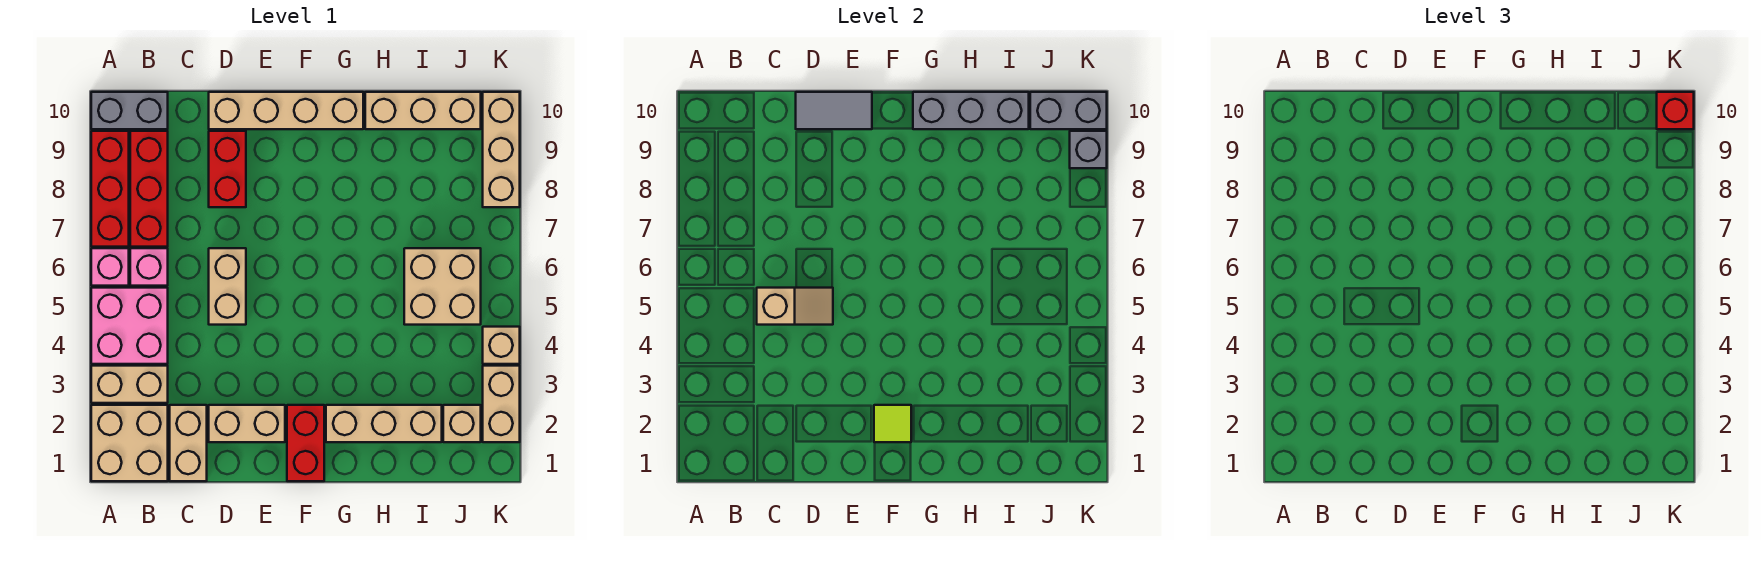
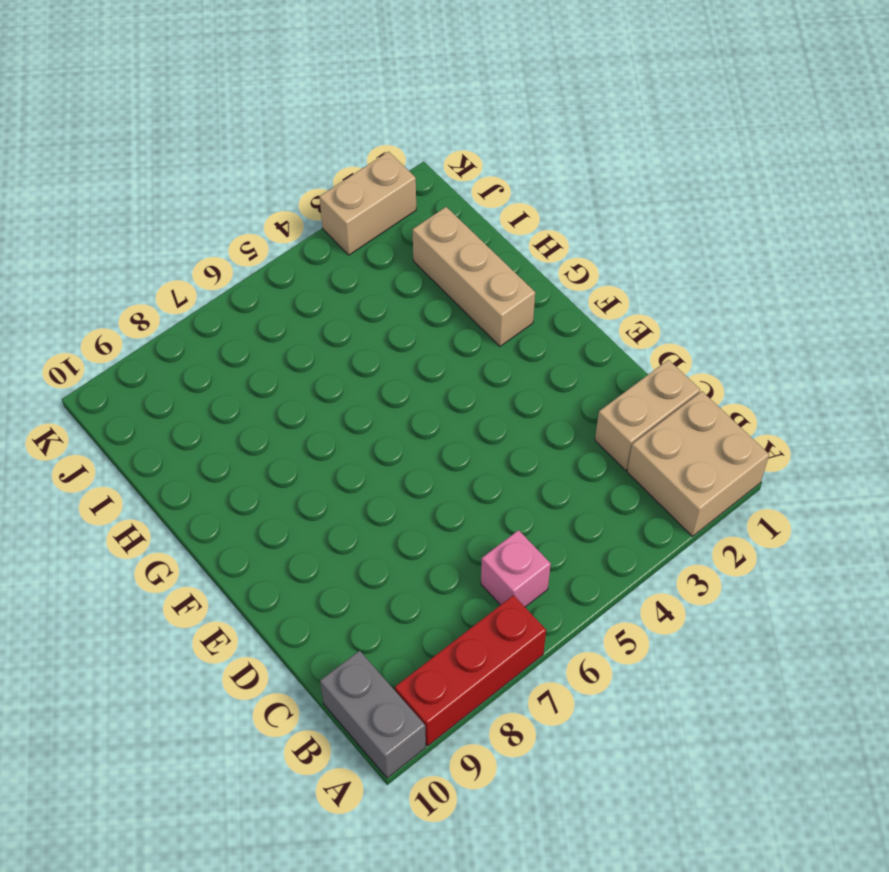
none -> tan brick A3:B3 level 1
none -> pink brick A4:B5 level 1
none -> pink brick A6 level 1

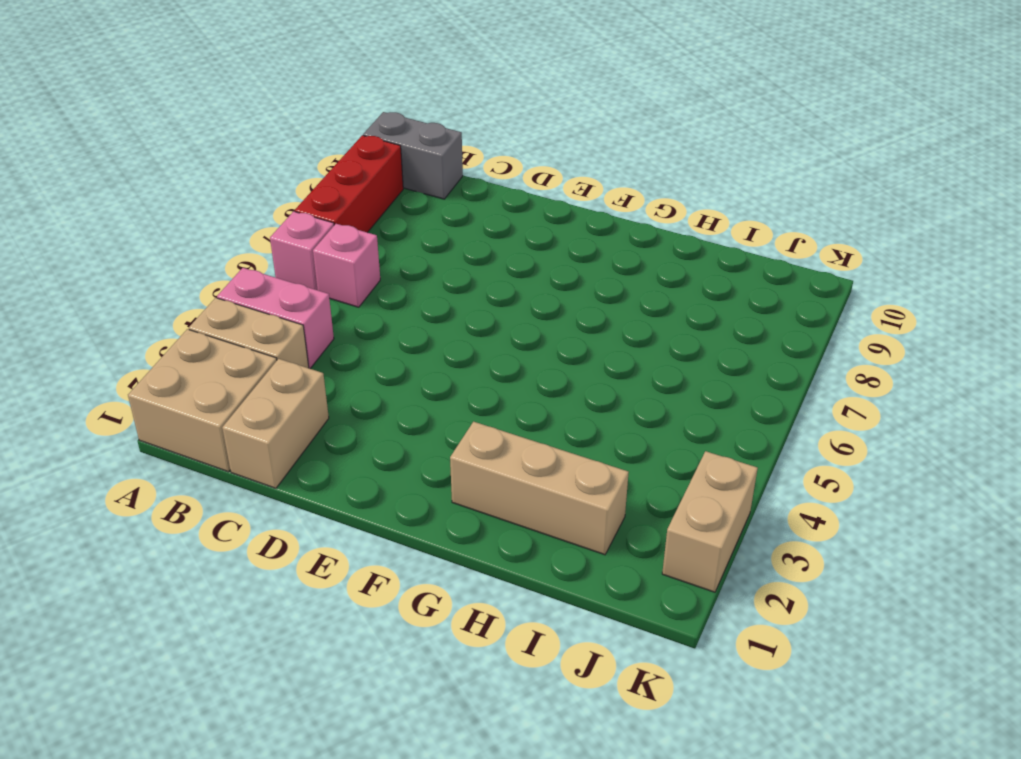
pink brick A4:B4 level 1 -> pink brick A4:B5 level 1
none -> red brick B7:B9 level 1
none -> tan brick D2:E2 level 1
none -> tan brick D5:D6 level 1

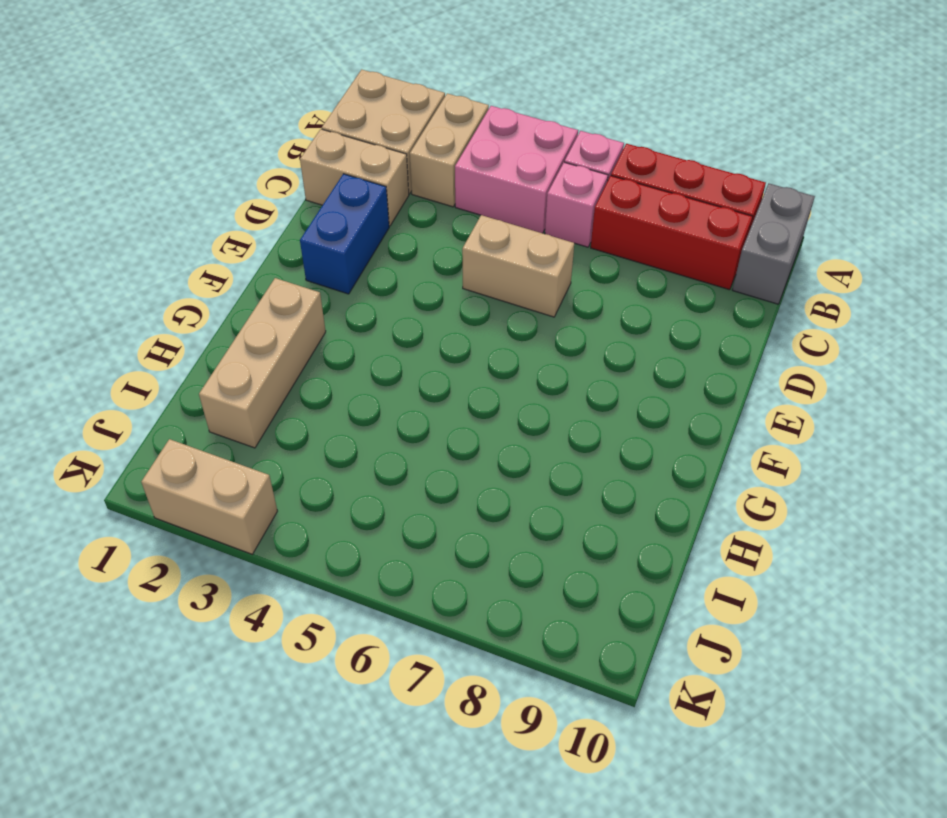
blue brick D2:E2 level 1 -> tan brick D2:E2 level 1
none -> red brick D8:D9 level 1
none -> tan brick D10:G10 level 1
none -> red brick F1:F2 level 1

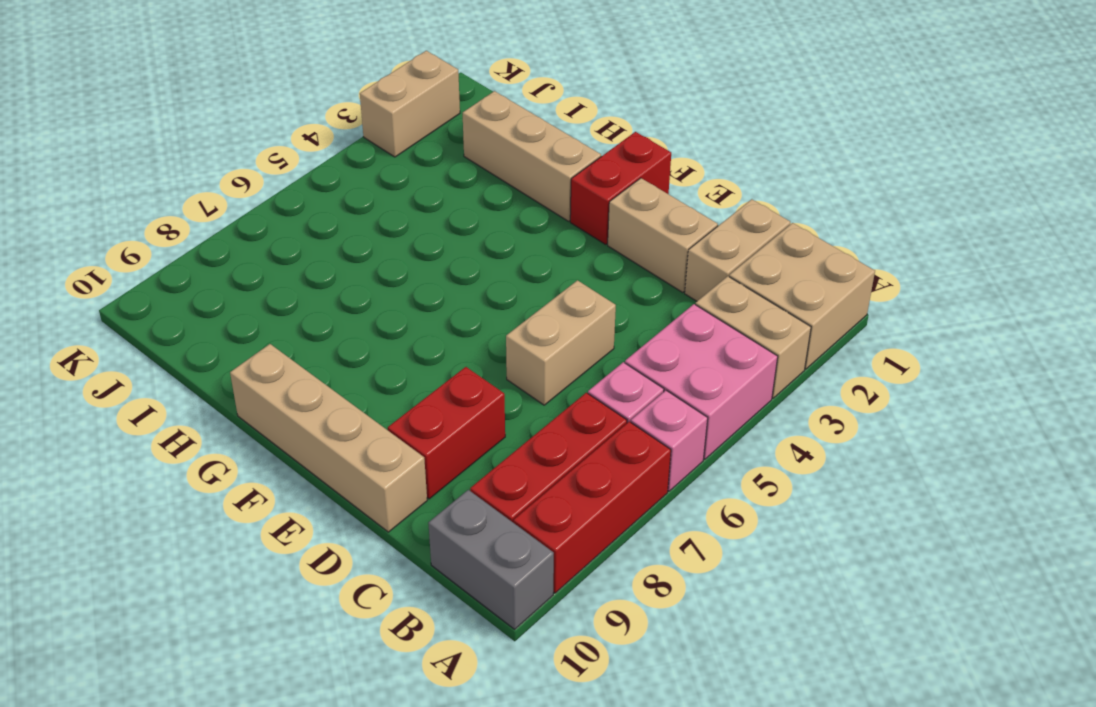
none -> tan brick H10:J10 level 1
none -> tan brick I5:J6 level 1
none -> tan brick J2 level 1

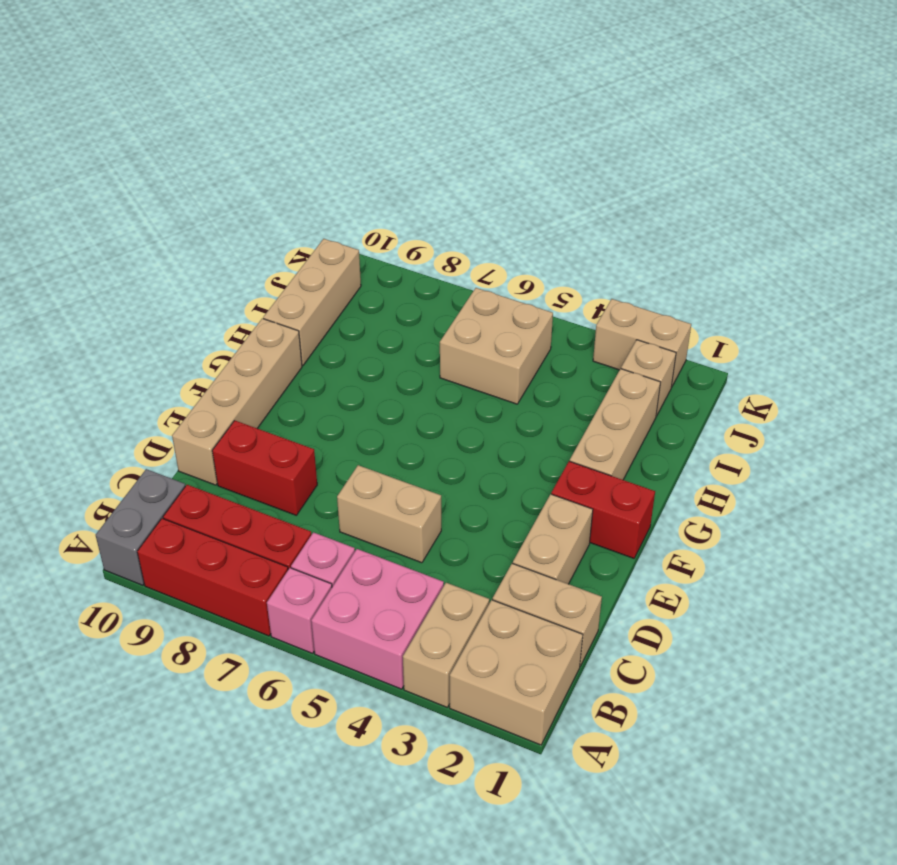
none -> tan brick K4 level 1
none -> tan brick K8:K10 level 1
none -> tan slope C5:D5 level 2 top C

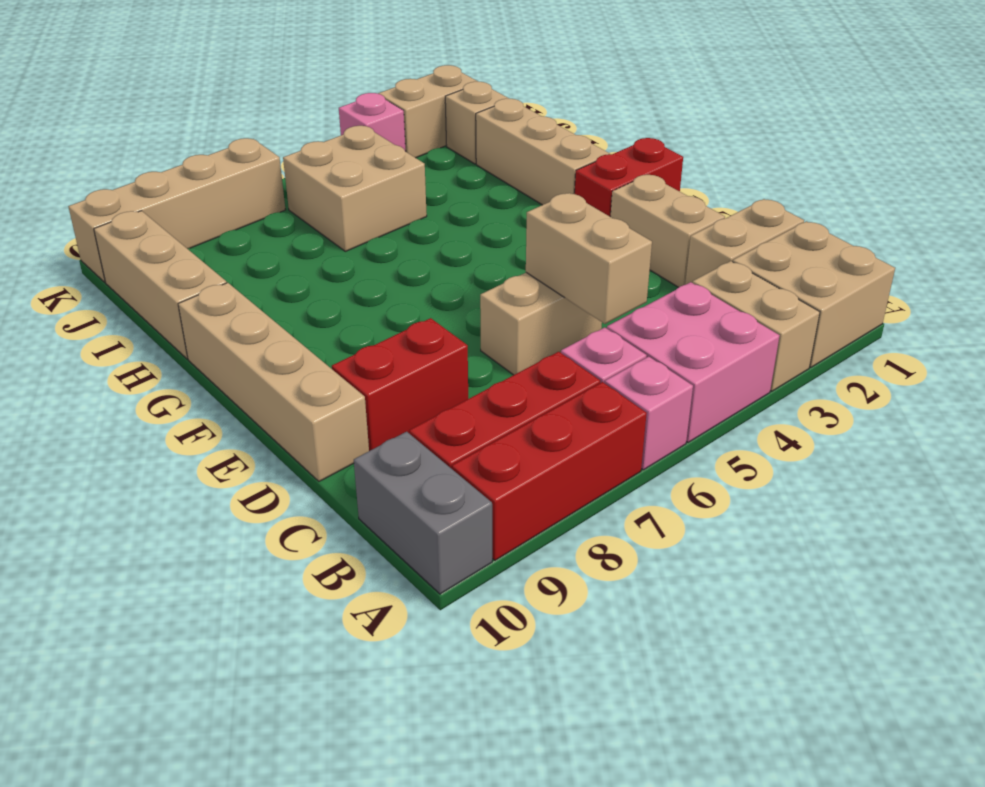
tan brick C5:D5 level 2 -> tan slope C5:D5 level 2 top C
pink brick K4 level 1 -> tan brick K4 level 1
tan brick K7:K10 level 1 -> tan brick K8:K10 level 1
none -> grey tile D10:E10 level 2
none -> lime tile F2 level 2
none -> grey brick G10:I10 level 2

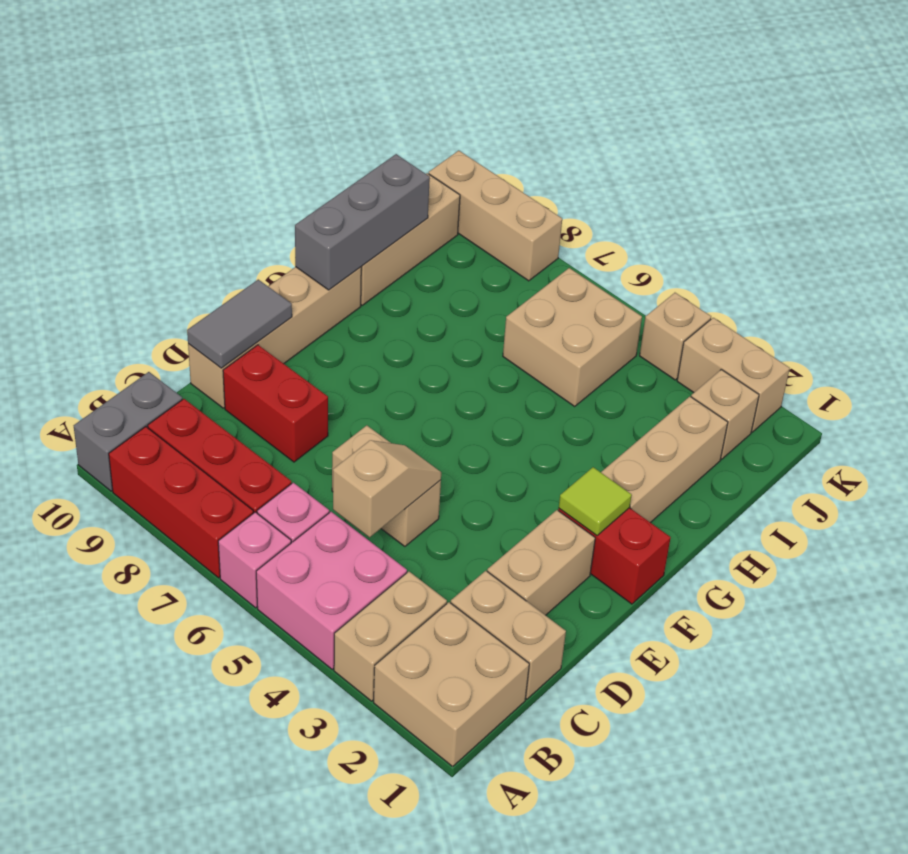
none -> grey brick J10:K10 level 2
none -> grey brick K9 level 2
none -> red brick K10 level 3

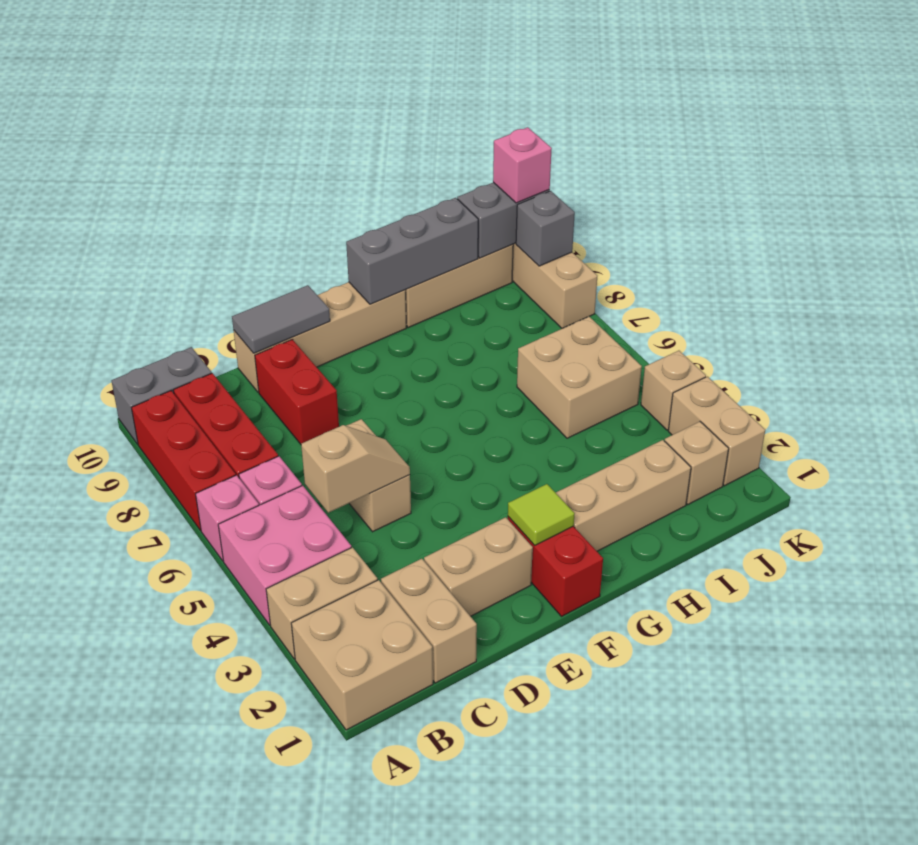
pink brick K10 level 3 -> red brick K10 level 3

